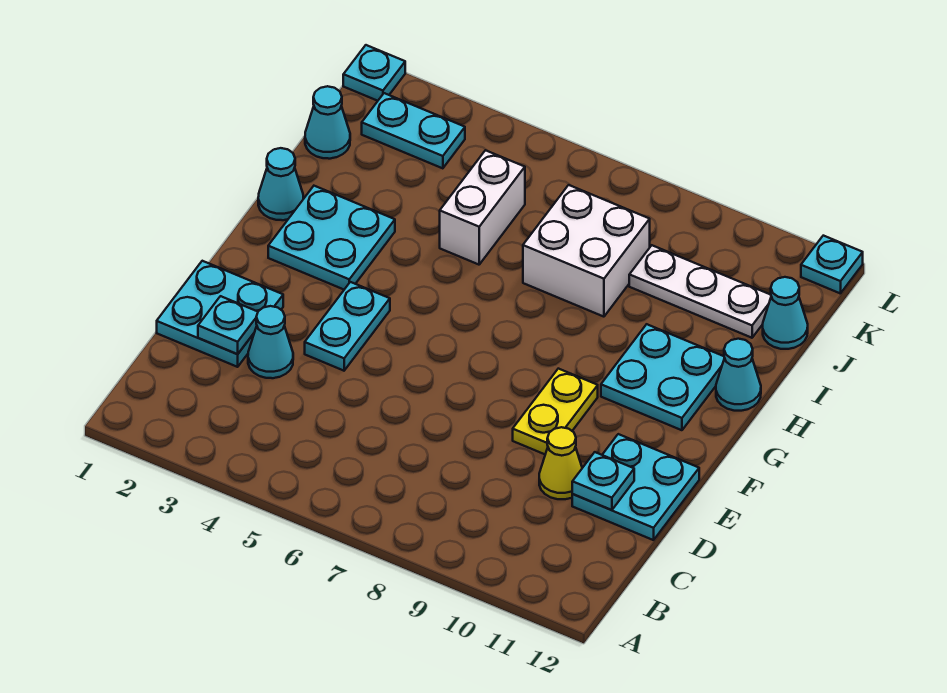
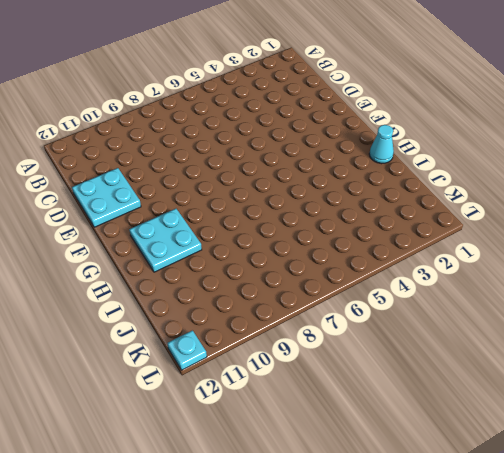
none -> cyan plate D1:E2 level 1
none -> cyan cone D3 level 1
none -> yellow cone D10 level 1

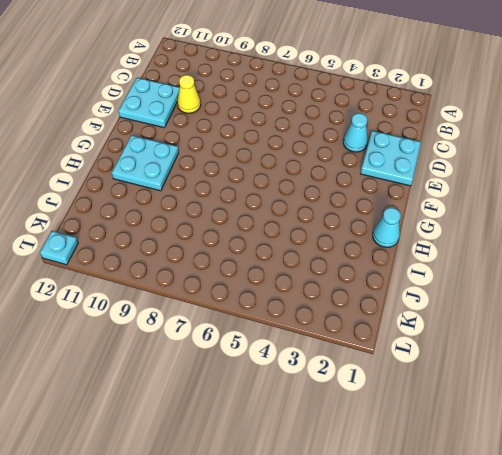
none -> cyan plate E4:F4 level 1
none -> yellow plate E9:F9 level 1
none -> cyan plate G2:H3 level 1

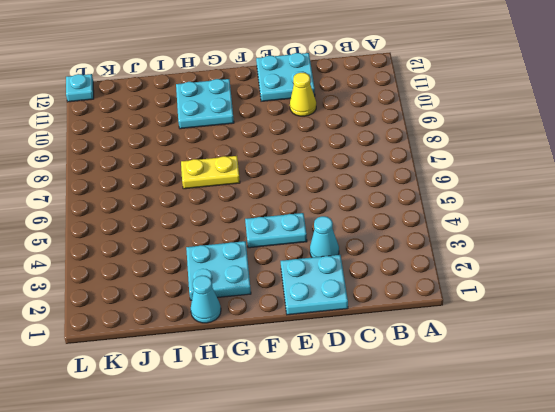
yellow plate G7:H7 level 1 -> yellow plate E9:F9 level 1
none -> cyan cone H12 level 1
none -> white brick I5:J5 level 1
none -> white brick I7:J8 level 1

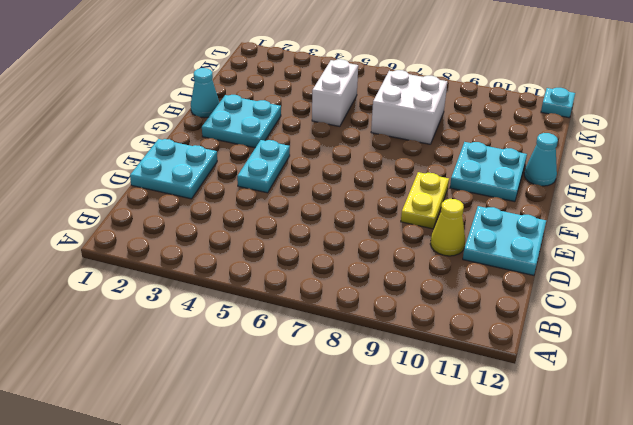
none -> cyan cone D3 level 1
none -> cyan cone J1 level 1
none -> white plate J9:J11 level 1

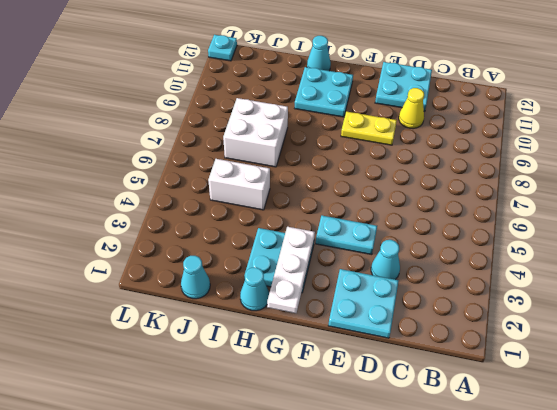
white plate G1:G3 level 2 -> white plate J9:J11 level 1
none -> cyan cone J12 level 1
none -> cyan plate K2:K3 level 1
none -> cyan plate L1 level 1

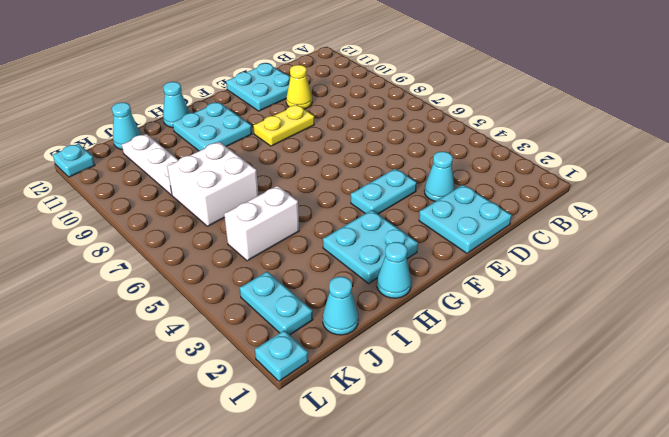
none -> cyan plate D2 level 2
none -> cyan plate D11 level 2

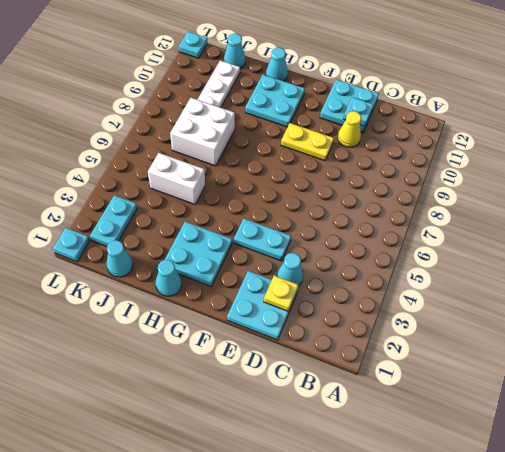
yellow plate D2 level 2 -> cyan plate D2 level 2

